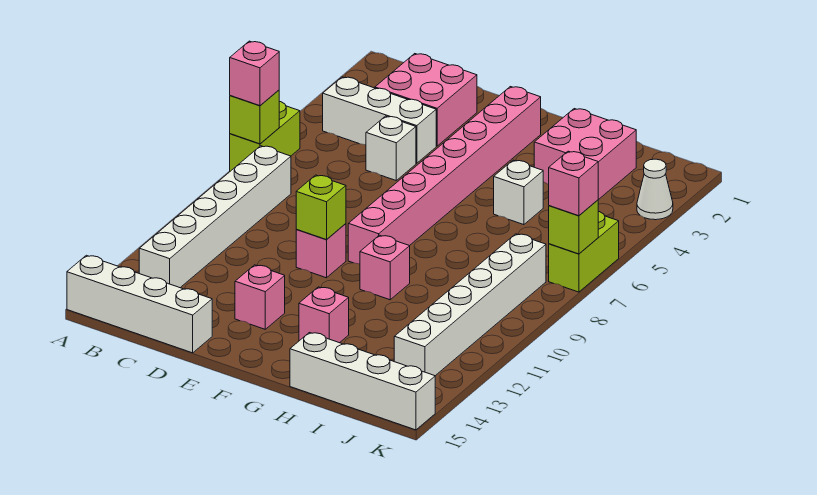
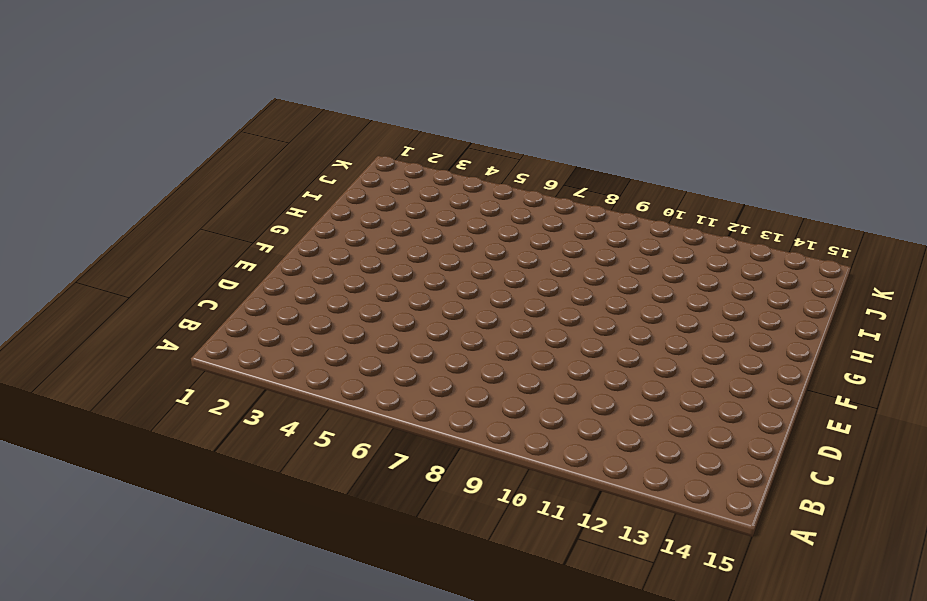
none -> lime brick A6:A7 level 1
none -> white brick A15:D15 level 1
none -> white brick B4:D4 level 1

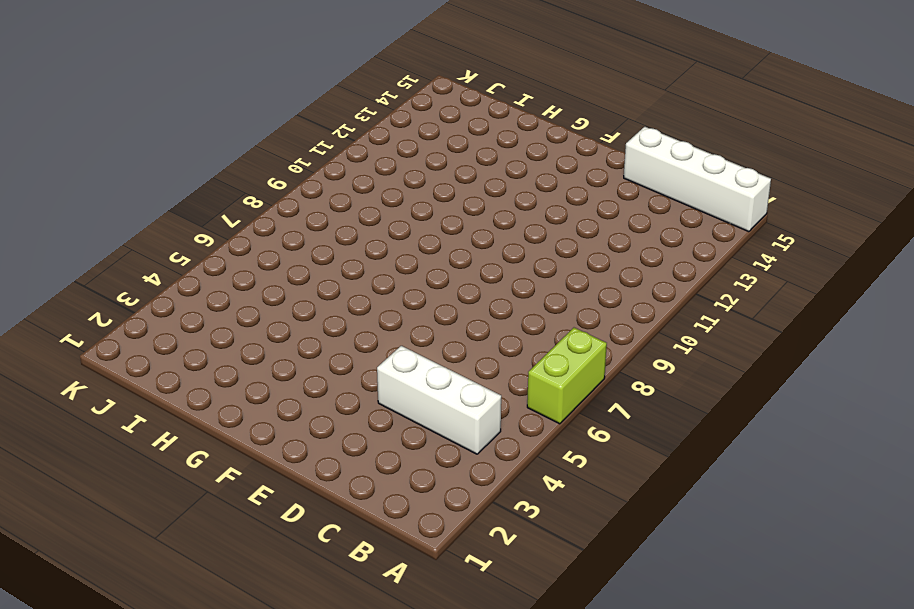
none -> white brick B8:B13 level 1
none -> pink brick C2:D3 level 1
none -> white brick D5 level 1

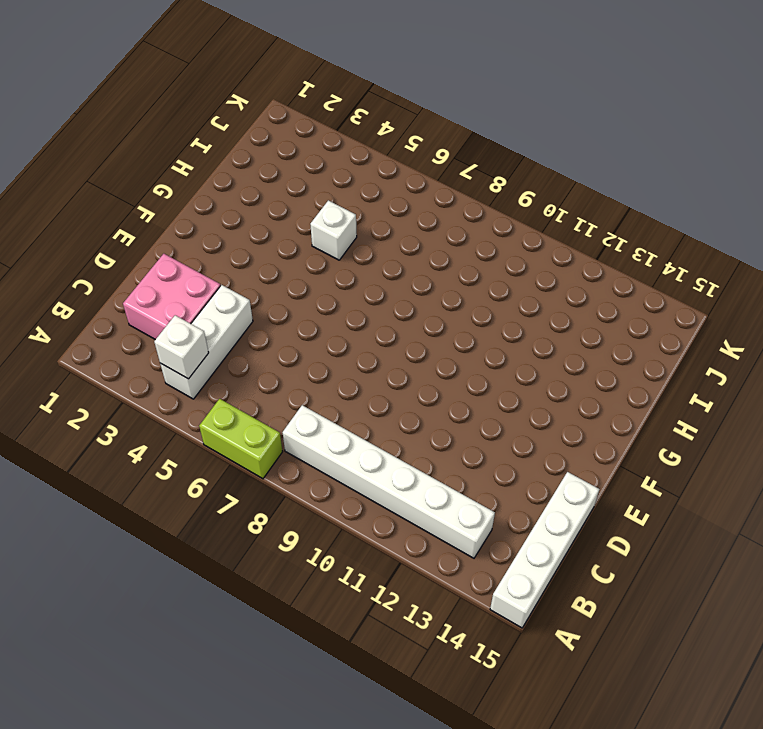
white brick B4 level 2 -> white brick D5 level 1
none -> pink brick E10 level 1
none -> pink brick E13 level 1
none -> pink brick F2:F9 level 1

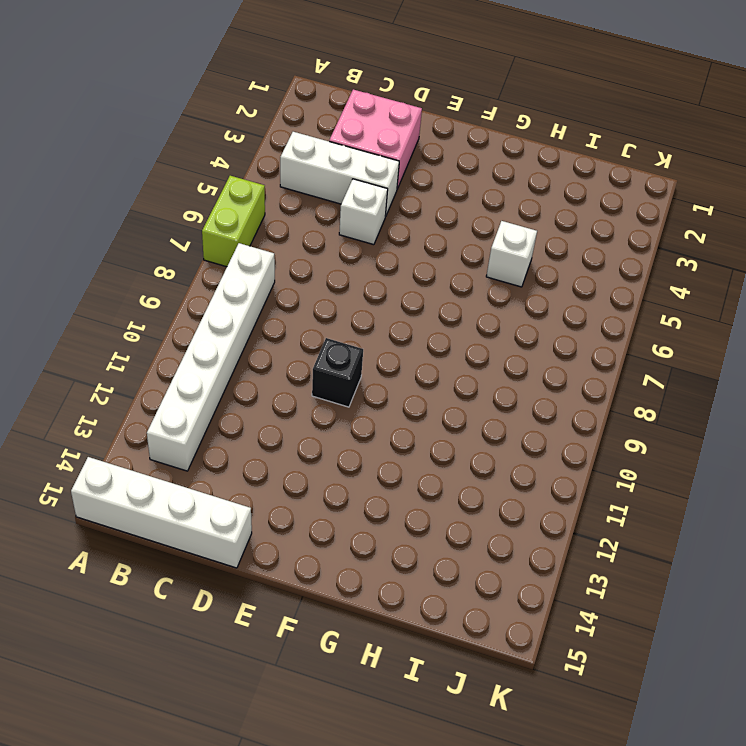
black brick E10 level 1 -> pink brick E10 level 1
none -> pink brick E13 level 1
none -> pink brick F2:F9 level 1
none -> pink brick G10 level 1

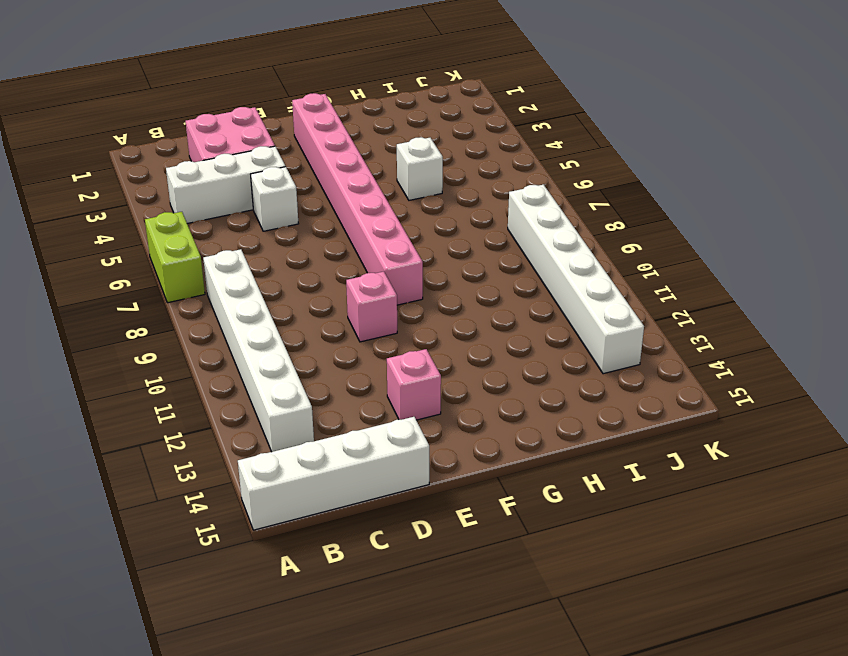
none -> pink brick G10 level 1
none -> pink brick G13 level 1
none -> pink brick H2:I3 level 1

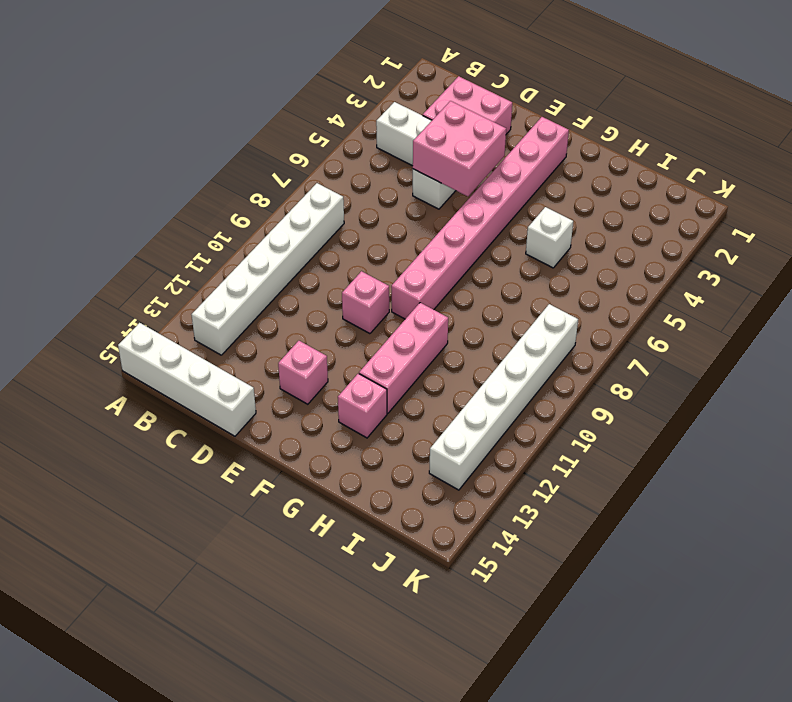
pink brick D4:E5 level 2 -> pink brick H2:I3 level 1
pink brick G10:G12 level 1 -> pink brick G10 level 1
none -> lime brick A6:A7 level 1
none -> white brick H15:K15 level 1
none -> white cone K3 level 1

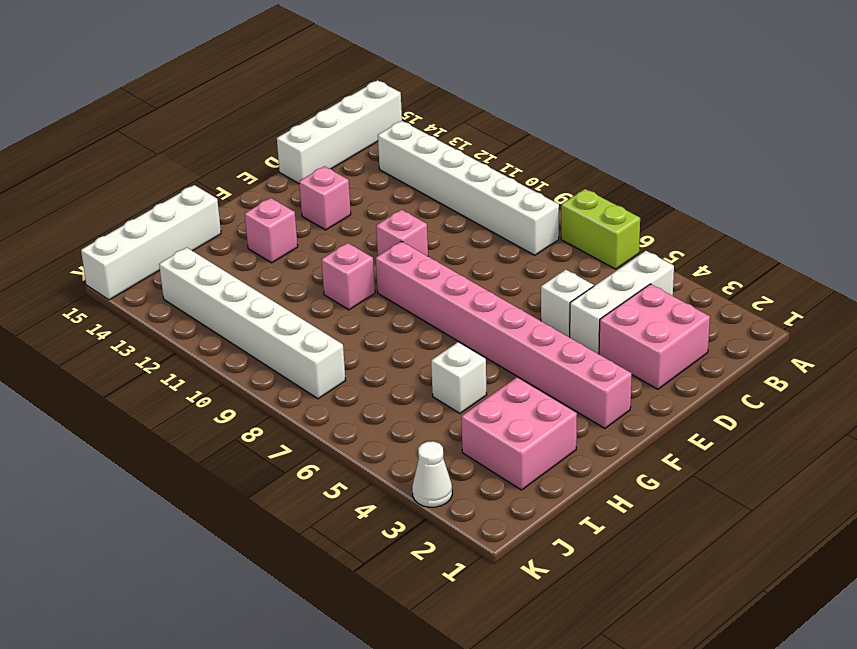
none -> lime brick K6:K7 level 1
none -> lime brick A7 level 2
none -> lime brick E10 level 2

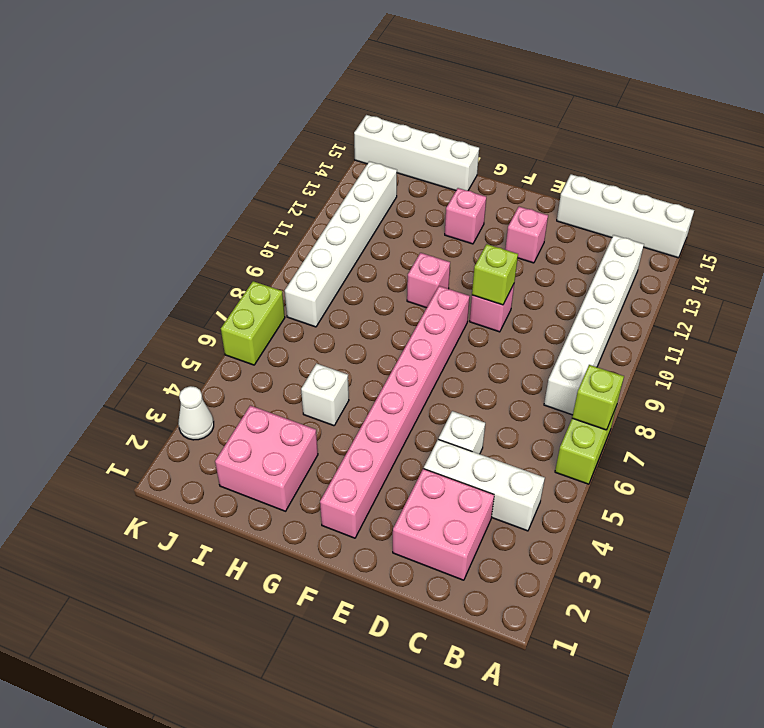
none -> lime brick K7 level 2
none -> pink brick A7 level 3
none -> pink brick K7 level 3

